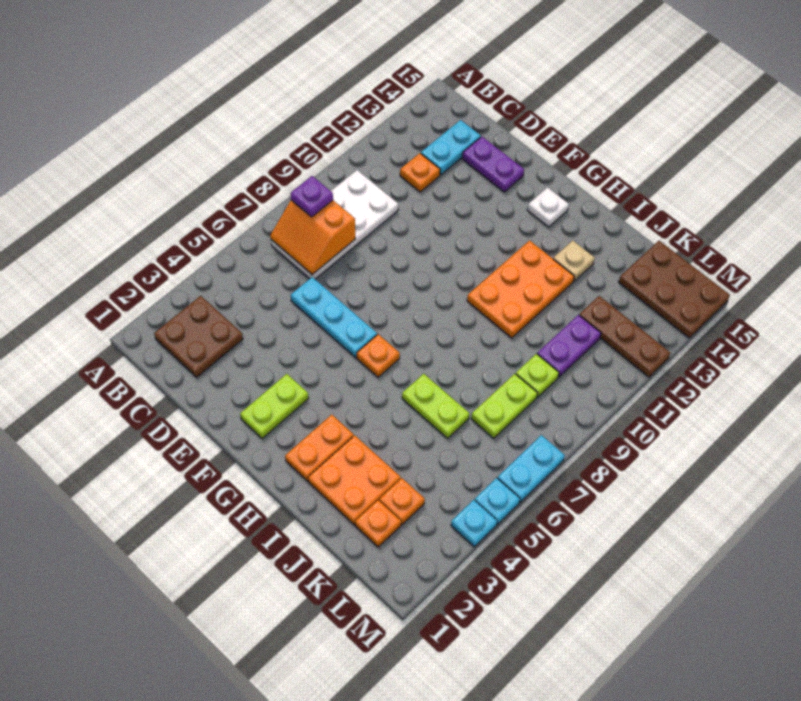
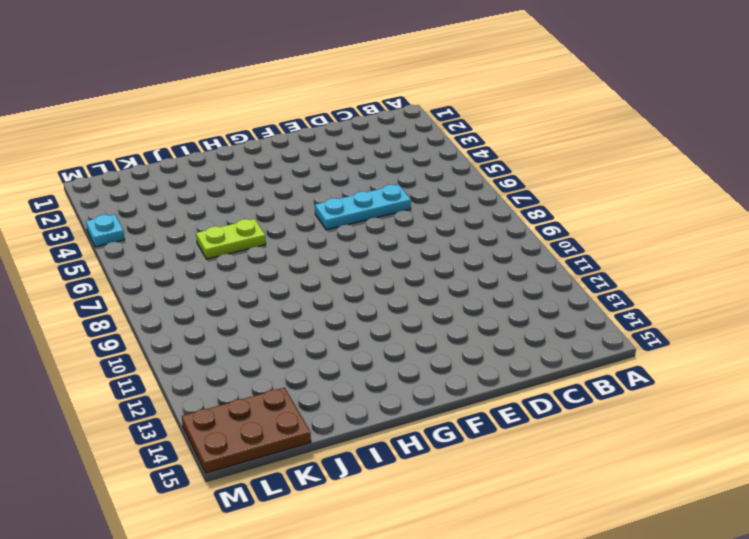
none -> brown plate B2:C3 level 1
none -> white plate B7:C10 level 1
none -> orange plate C12 level 1

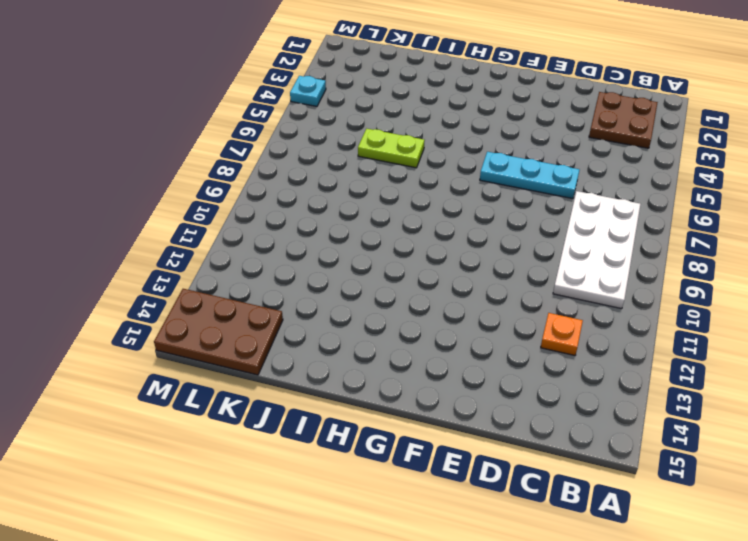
none -> cyan plate C13:C14 level 1
none -> purple plate D14:E14 level 1
none -> lime plate F2:F3 level 1

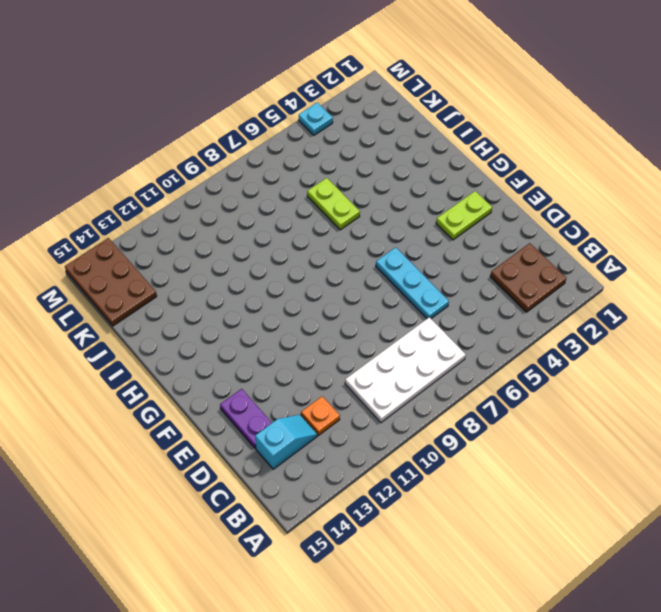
cyan slope C13:C14 level 1 top 14 -> cyan plate C13:C14 level 1
none -> orange plate G6 level 1
none -> white plate G14 level 1
none -> orange plate H2:H3 level 1

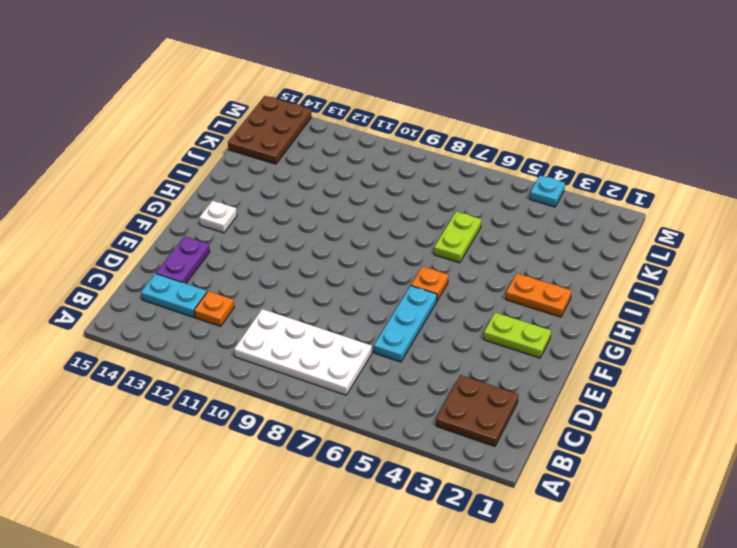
none -> orange plate H10:I12 level 1
none -> orange plate I2:J3 level 1
none -> tan plate I13 level 1

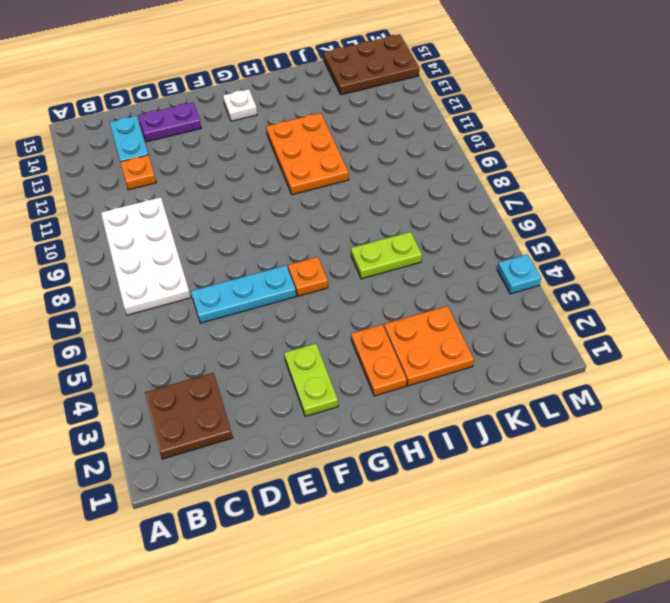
none -> tan plate I13 level 1
none -> orange plate K2 level 1
none -> orange plate K3 level 1

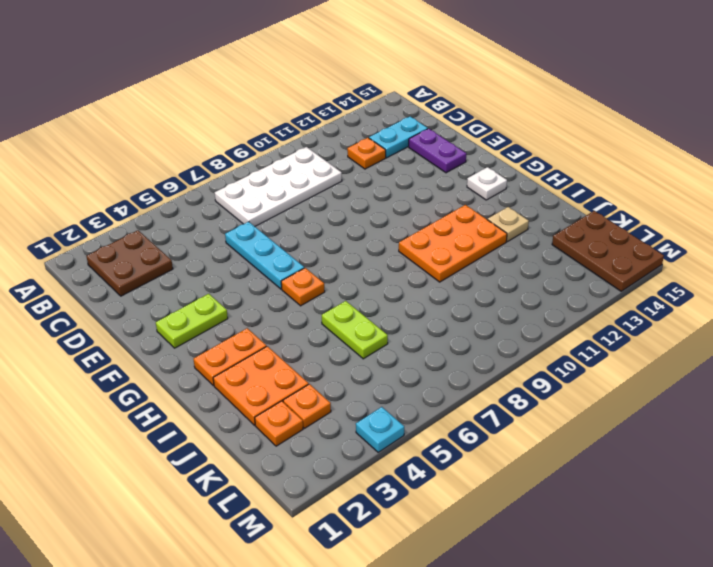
none -> lime plate K7:K8 level 1
none -> lime plate K9 level 1
none -> purple plate K10:K11 level 1

